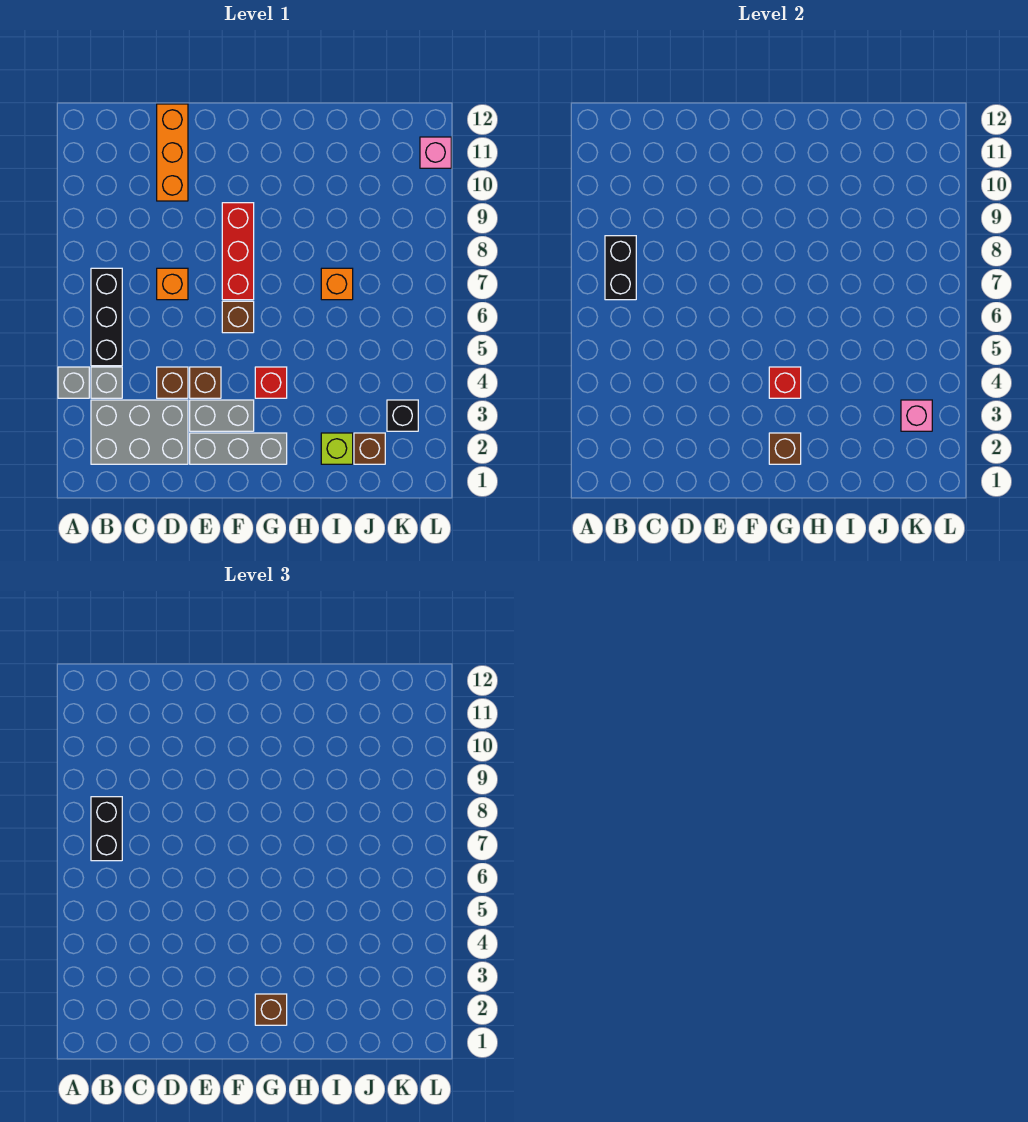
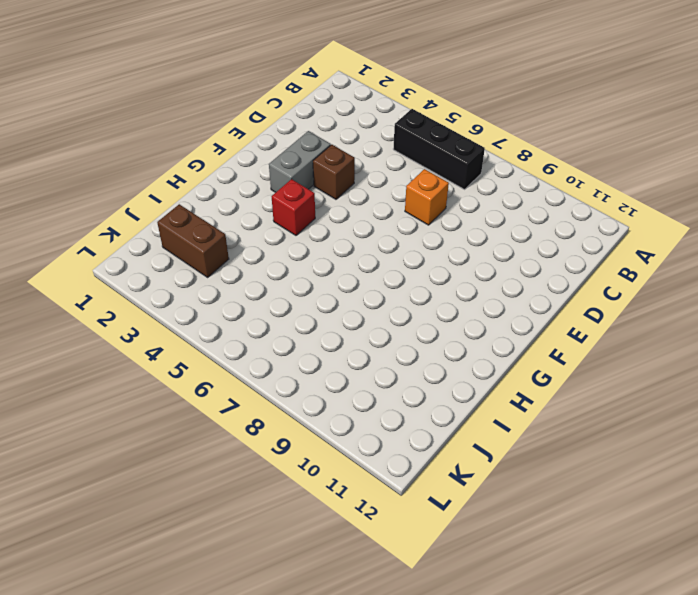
brown brick J2:J3 level 1 -> brown brick J2 level 1
none -> grey brick A4 level 1
none -> grey brick B2:D3 level 1
none -> grey brick B4 level 1

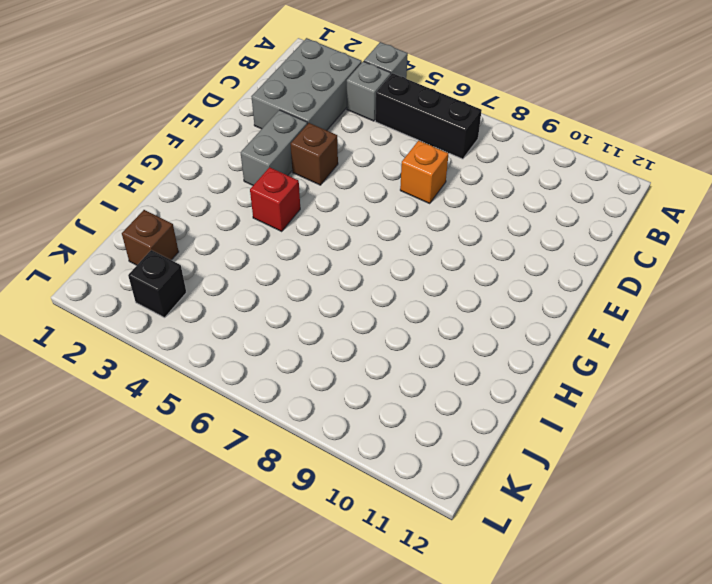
none -> brown brick D4 level 1
none -> orange brick D10:D12 level 1
none -> grey brick E2:G2 level 1

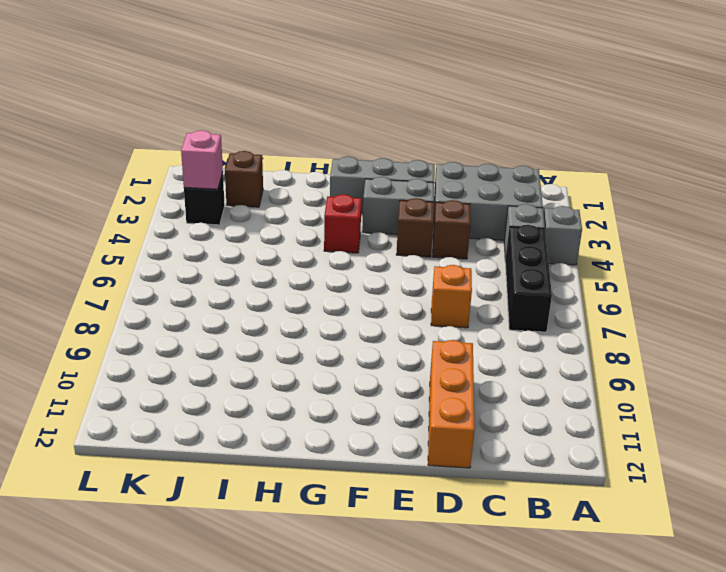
none -> brown brick F6 level 1
none -> red brick F7:F9 level 1
none -> lime brick I2 level 1

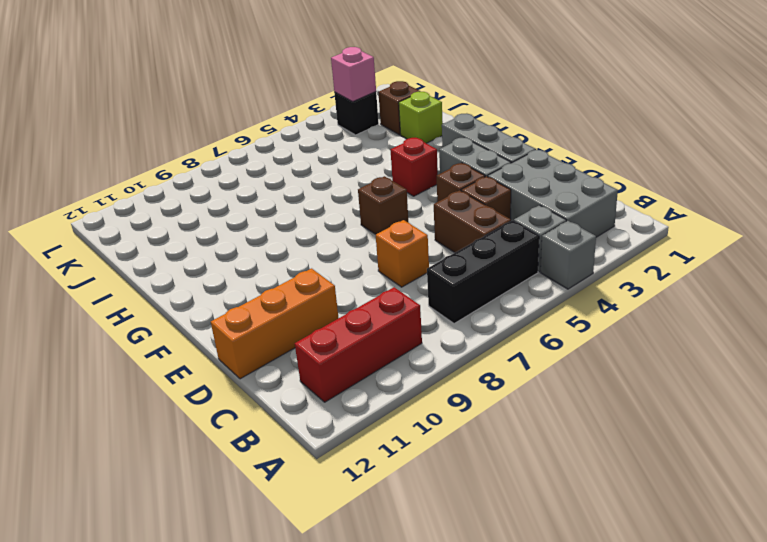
red brick B9:B11 level 1 -> red brick F7:F9 level 1
brown brick C5:D5 level 1 -> none
none -> orange brick I7 level 1
none -> pink brick L11 level 1
none -> black brick B7:B8 level 2

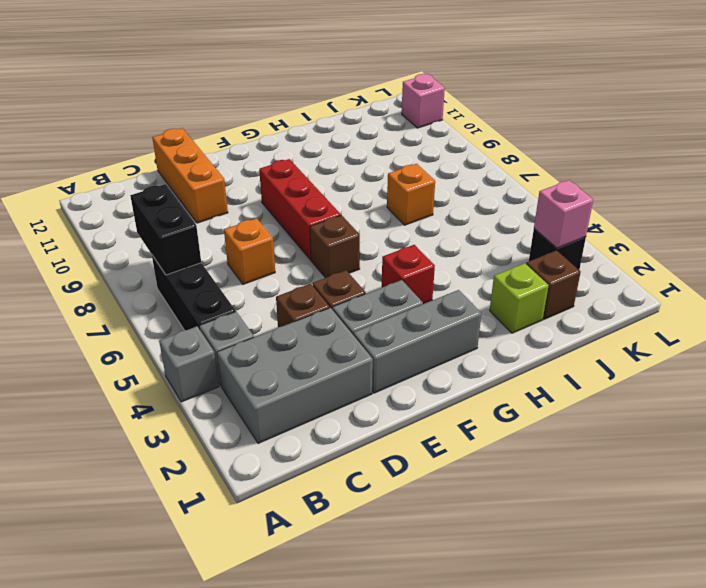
none -> brown brick G2 level 2
none -> red brick G4 level 2
none -> black brick B7:B8 level 3

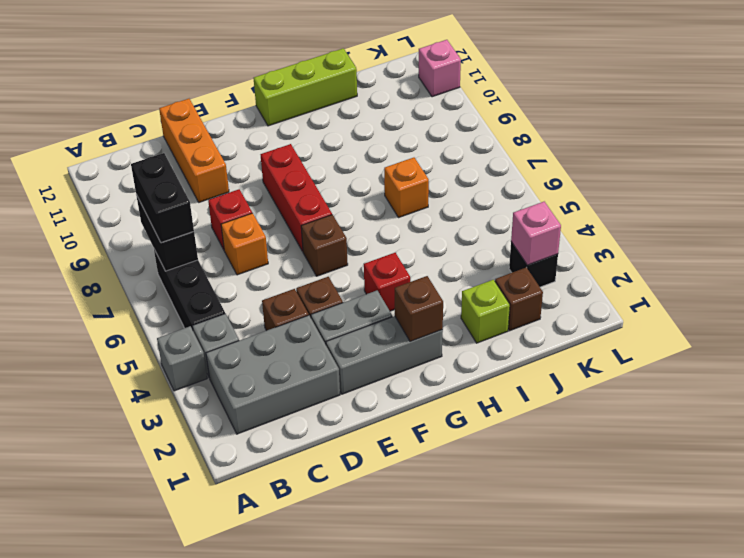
red brick D8 level 1 -> red brick G4 level 2
lime brick G12:I12 level 1 -> none
none -> brown brick G2 level 3

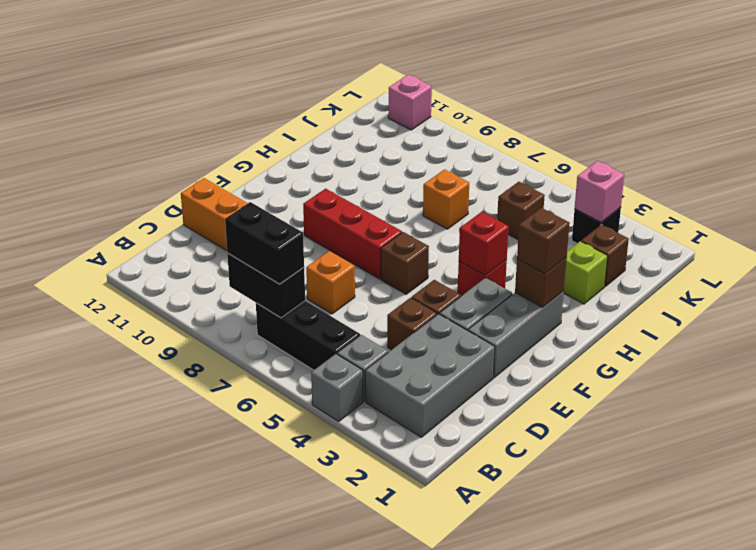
brown brick J5 level 1 -> none

